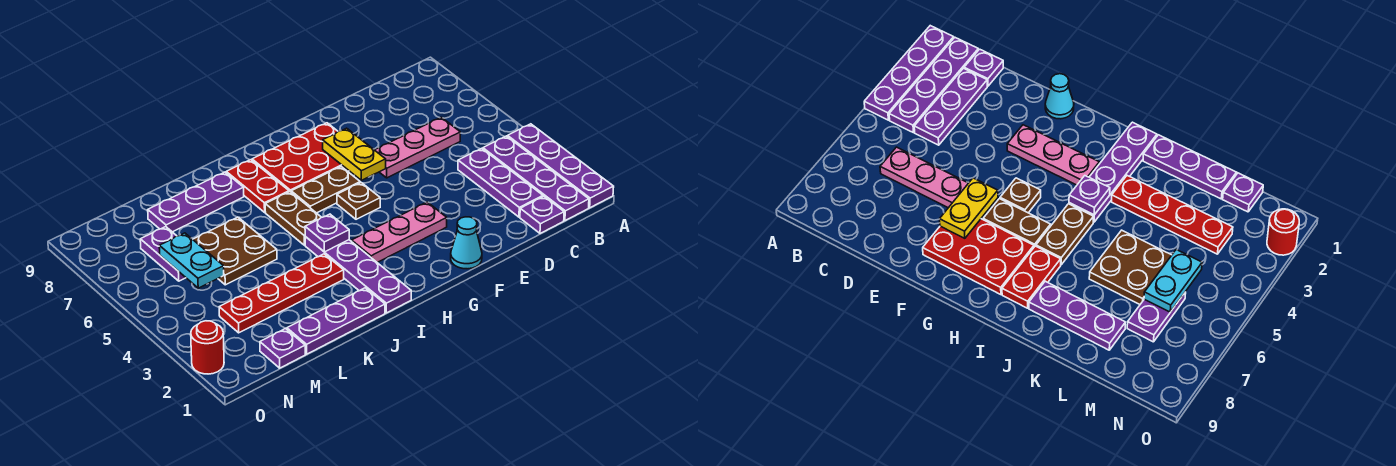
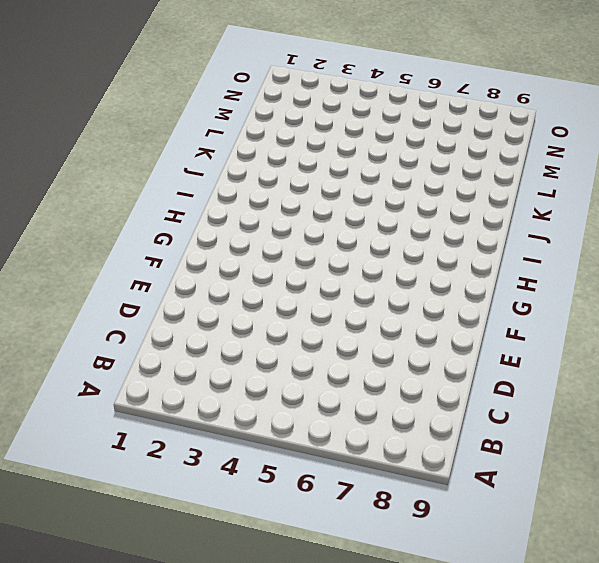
none -> purple plate A1:A4 level 1
none -> purple plate B1:B4 level 1
none -> purple plate C1 level 1

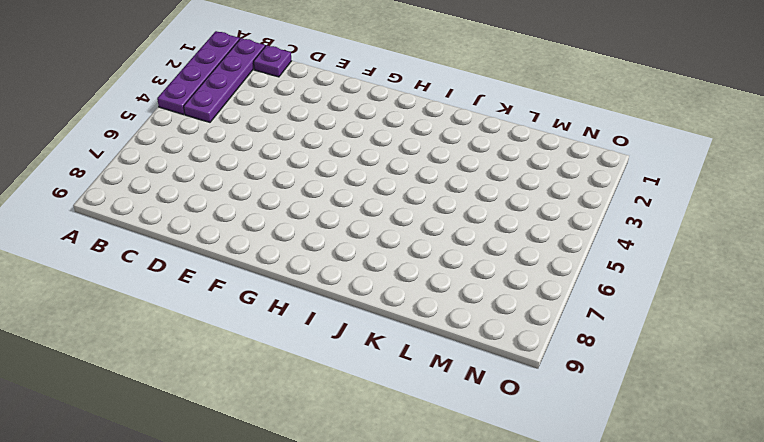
none -> purple plate C2:C4 level 1
none -> pink plate C6:E6 level 1
none -> cyan cone F1 level 1

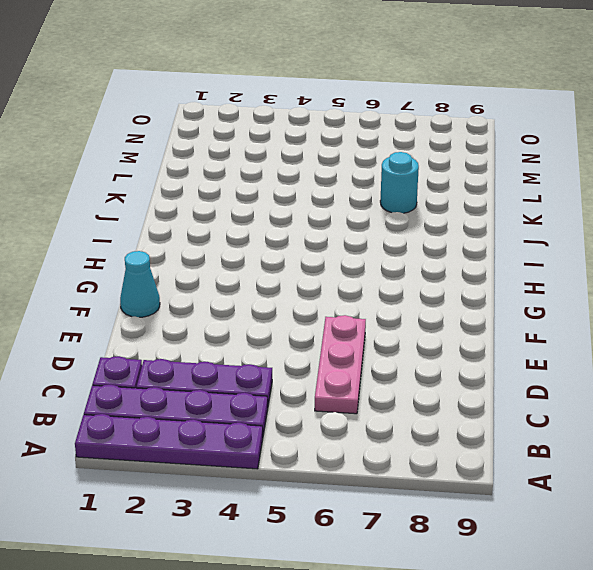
cyan round brick K7 level 1 -> none
none -> pink plate F3:H3 level 1
none -> red plate F7:H8 level 1
none -> brown plate G5 level 1

